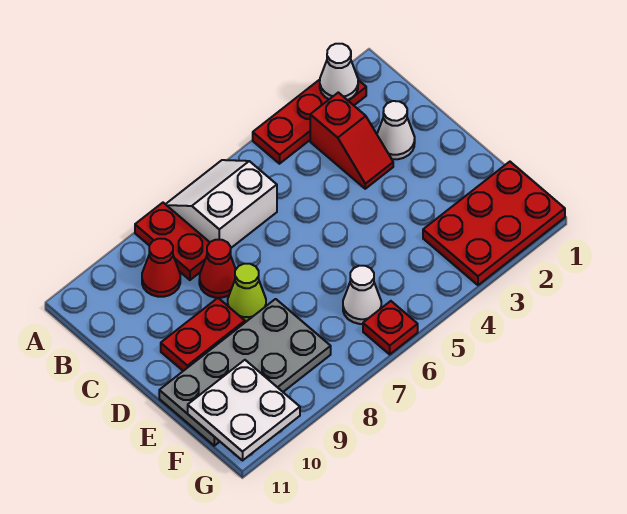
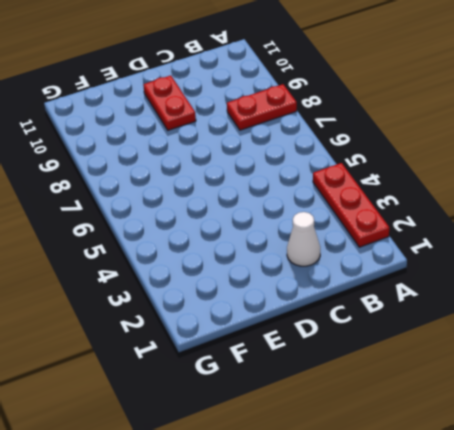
none -> white slope A6:B7 level 1 top B
none -> red slope B3:C3 level 1 top B
none -> red cone B9 level 1

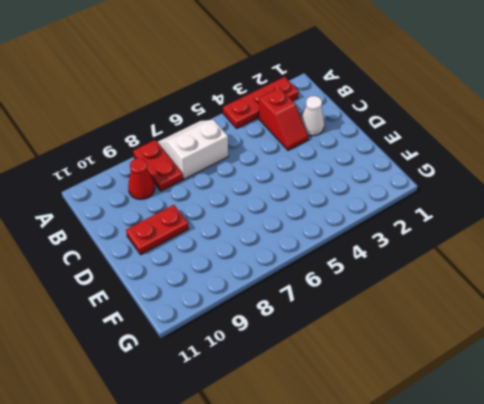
none -> red cone C8 level 1
none -> lime cone D8 level 1
none -> grey plate E8:F11 level 1

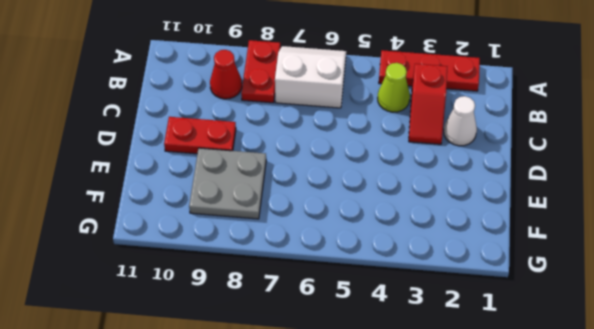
lime cone B4 level 1 -> lime cone D8 level 1
grey plate E8:F9 level 1 -> grey plate E8:F11 level 1
none -> red cone C8 level 1
none -> red plate F1:G3 level 1
none -> white cone F6 level 1

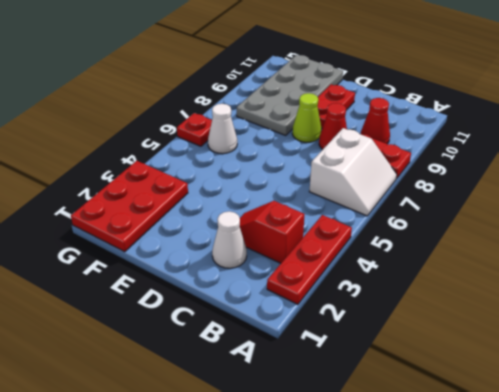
none -> white cone A2 level 2
none -> white plate F10:G11 level 2

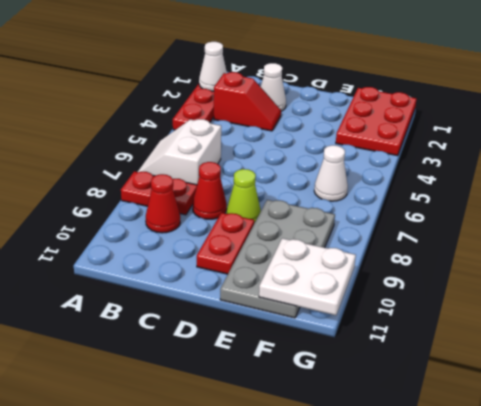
none -> red plate G6 level 1

